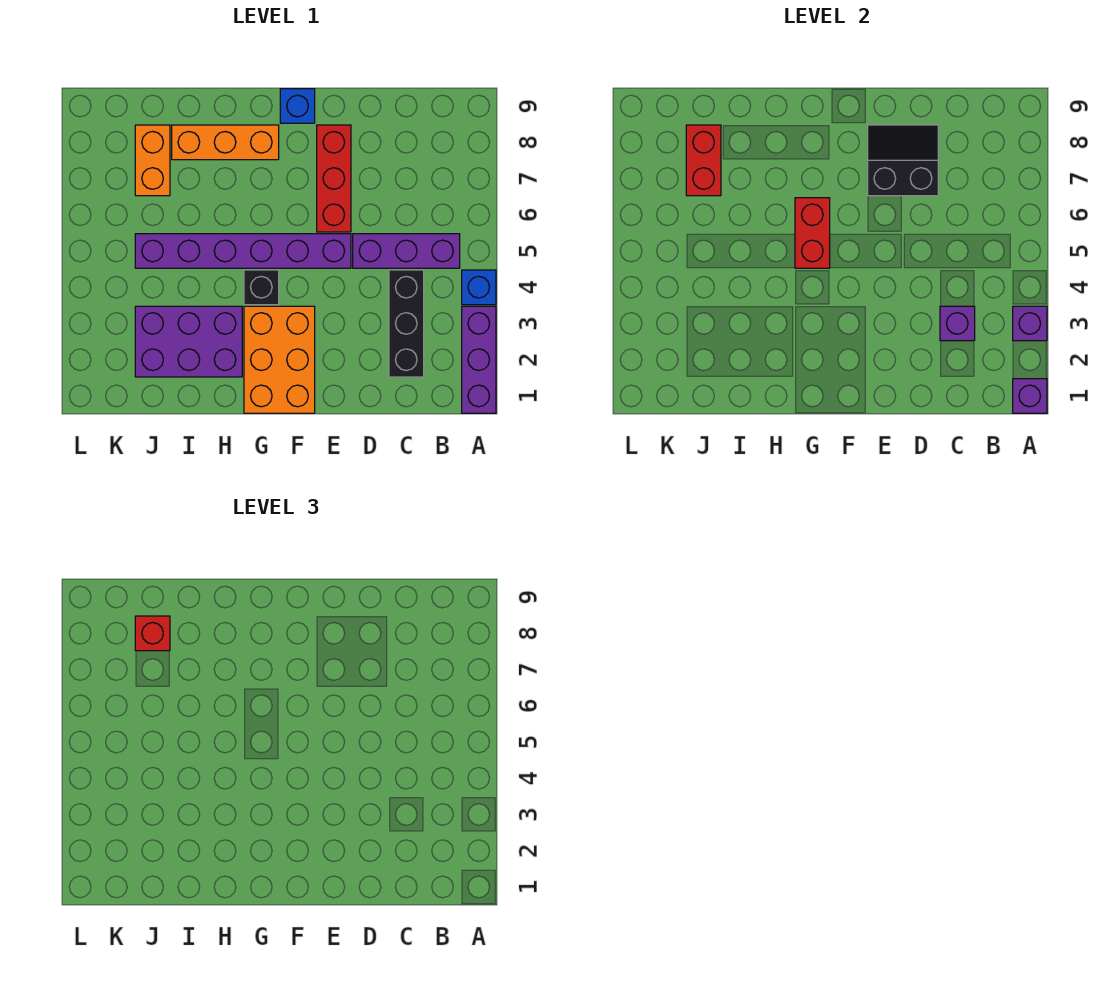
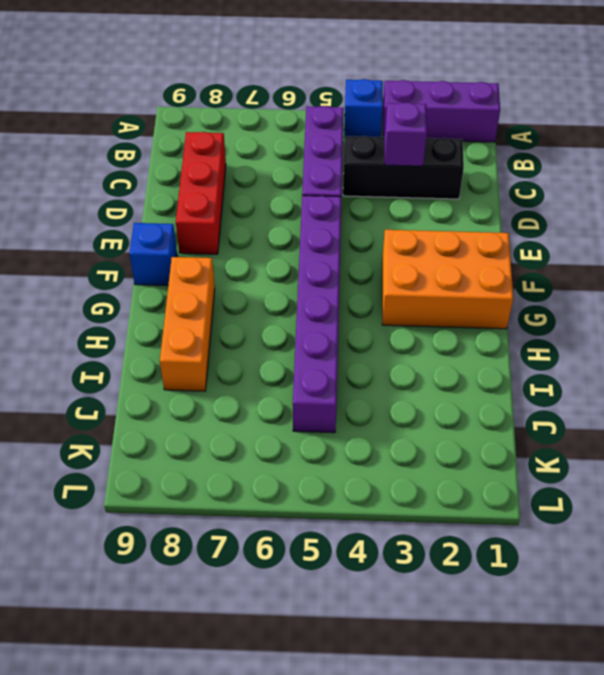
red brick C8:E8 level 1 -> red brick E6:E8 level 1
none -> black brick G4 level 1
none -> purple brick H2:J3 level 1
none -> orange brick J7:J8 level 1

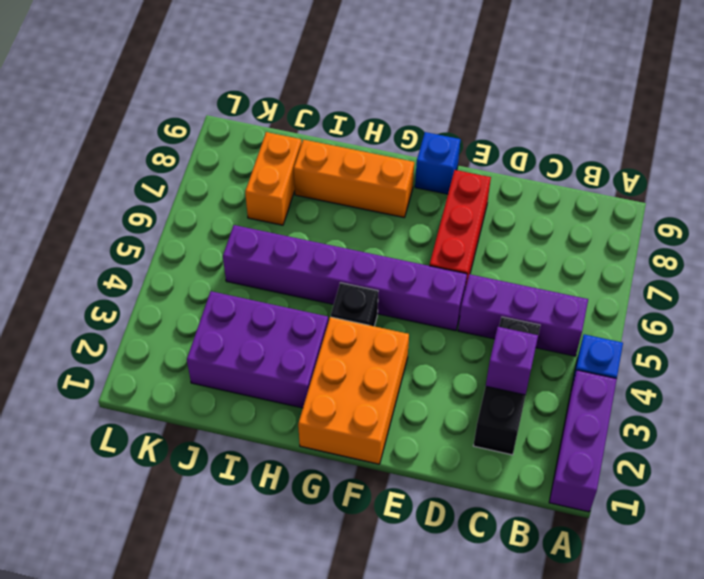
none -> purple brick A1 level 2
none -> purple brick A3 level 2
none -> black slope D7:E8 level 2 top 7

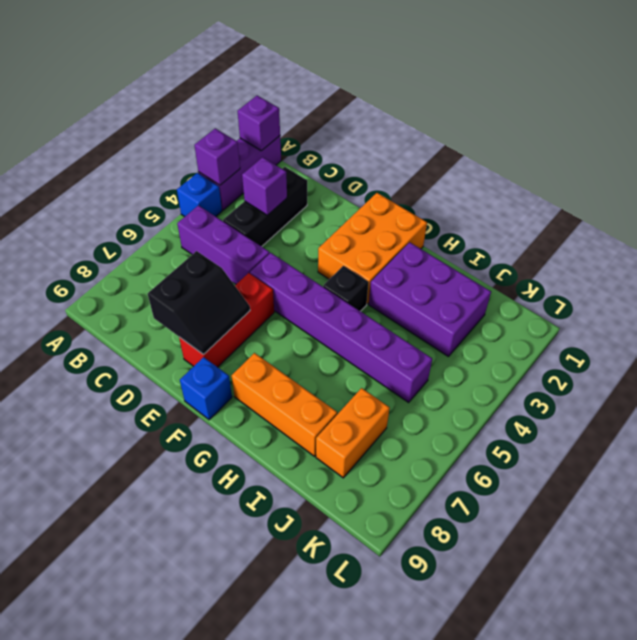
black slope D7:E8 level 2 top D -> black slope D7:E8 level 2 top 7
none -> red brick G5:G6 level 2
none -> red brick J7:J8 level 2
none -> red brick J8 level 3

